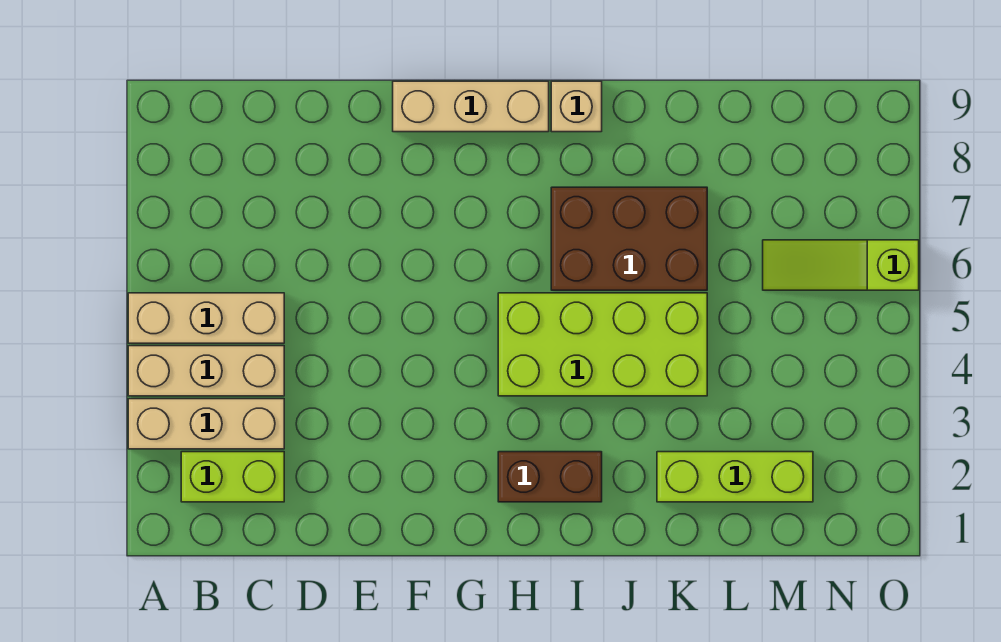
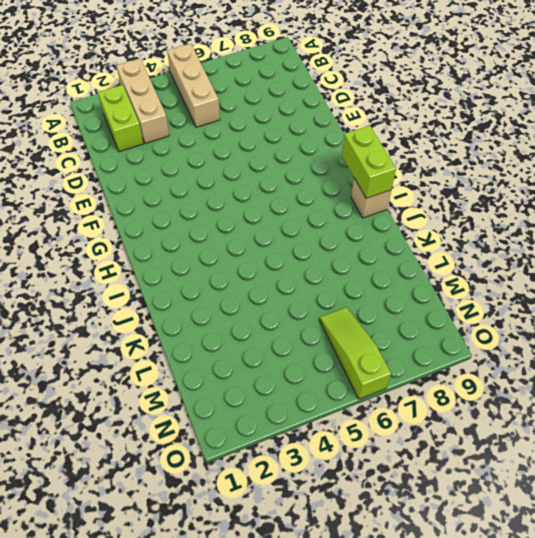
lime brick H9:I9 level 2 -> none
none -> tan brick A4:C4 level 1
none -> tan brick F9:H9 level 1

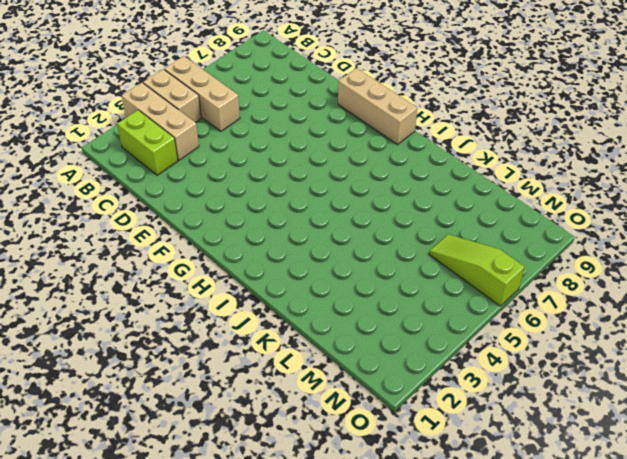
tan brick A4:B4 level 1 -> tan brick A4:C4 level 1
none -> brown brick H2:I2 level 1
none -> lime brick H4:K5 level 1

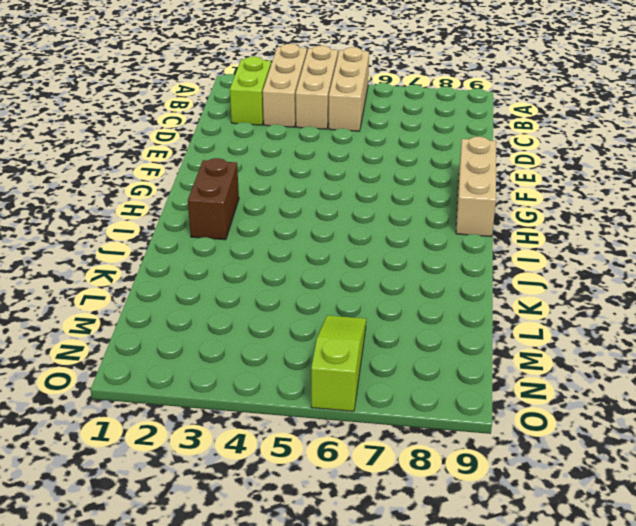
none -> lime brick H4:K5 level 1
none -> brown brick I6:K7 level 1

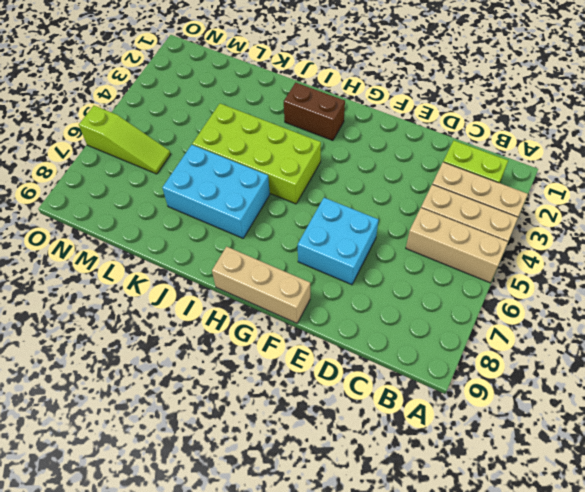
cyan brick E6:F7 level 1 -> none
cyan brick I6:K7 level 1 -> brown brick I6:K7 level 1
none -> tan brick I9 level 1
none -> lime brick K2:M2 level 1

